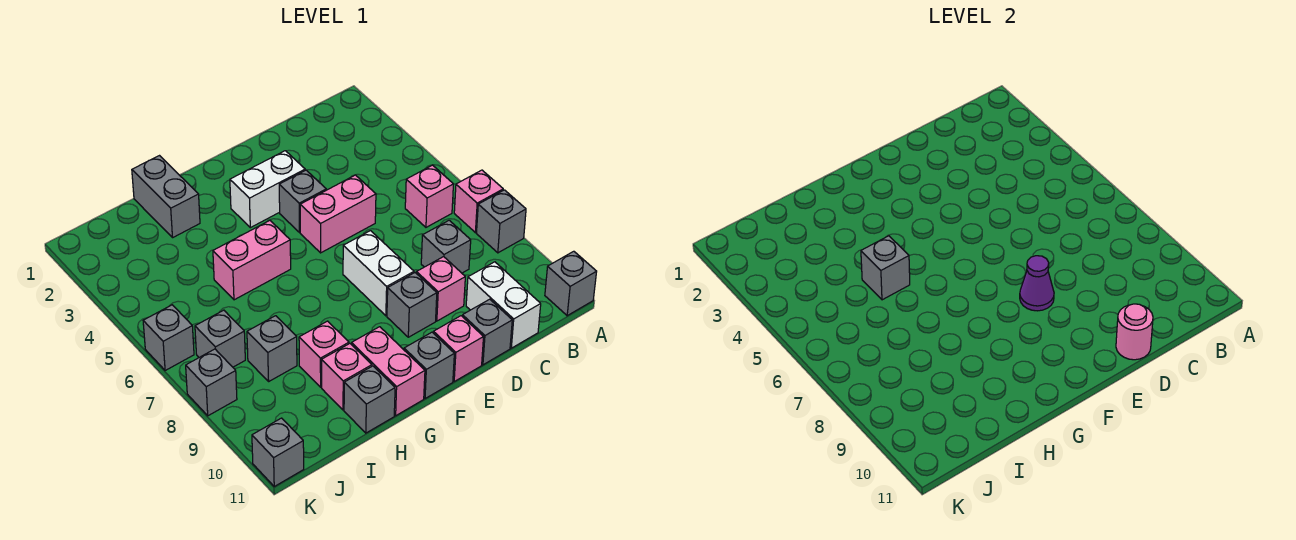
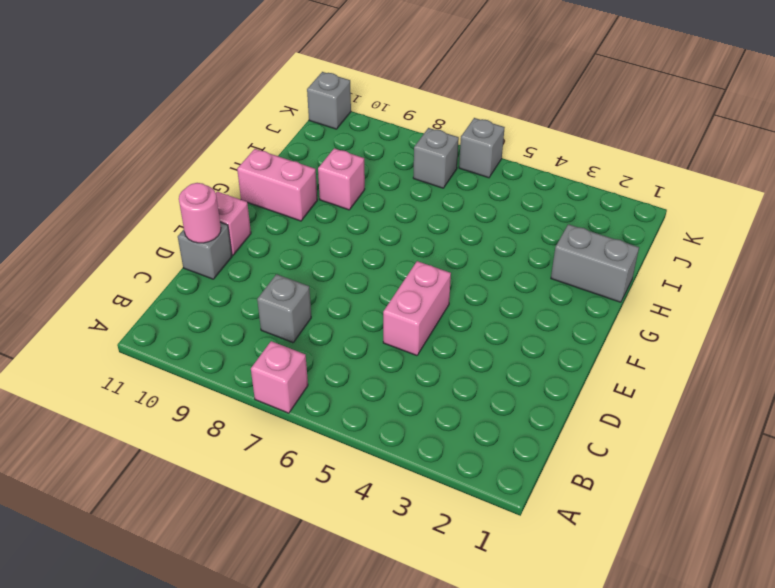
none -> grey brick A8 level 1
none -> grey brick A11 level 1
none -> pink brick B6 level 1

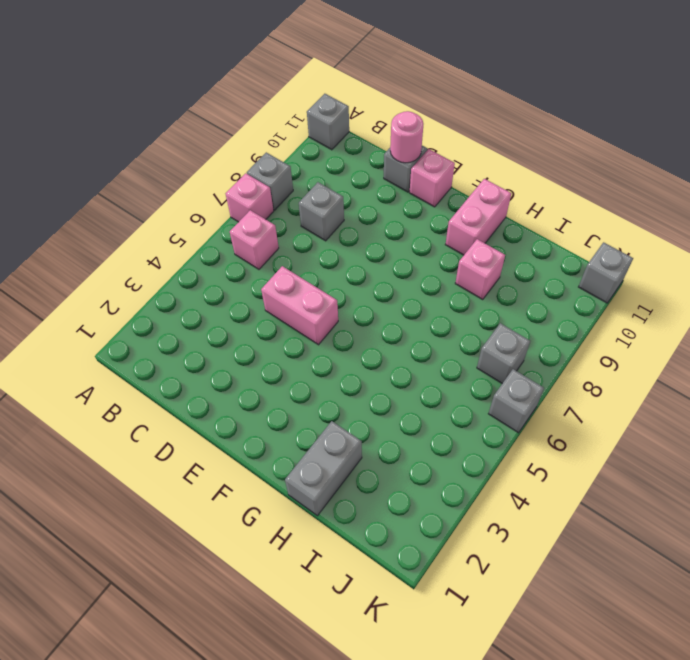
none -> white brick C10:C11 level 1
none -> pink brick D9 level 1
none -> white brick E3:F3 level 1

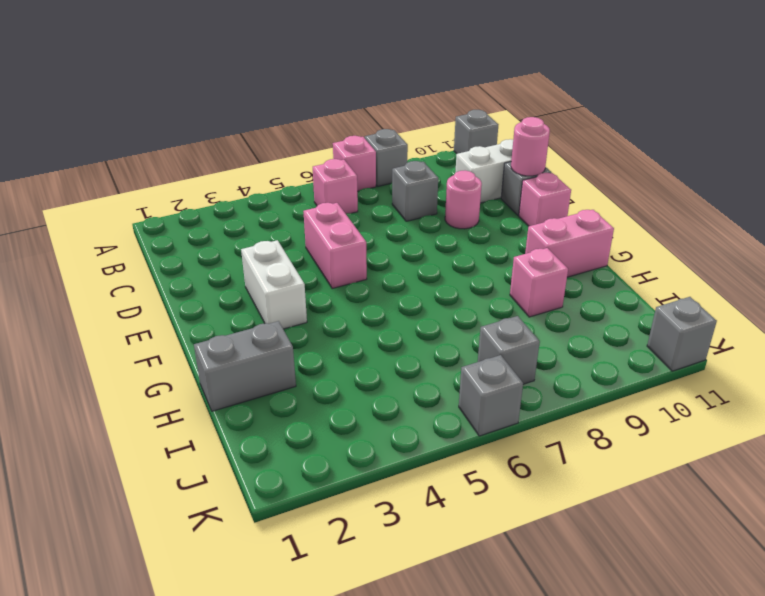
pink round brick D9 level 1 -> pink brick D9 level 1
none -> grey brick E4 level 1
none -> white brick E7:E8 level 1
none -> grey brick E9 level 1

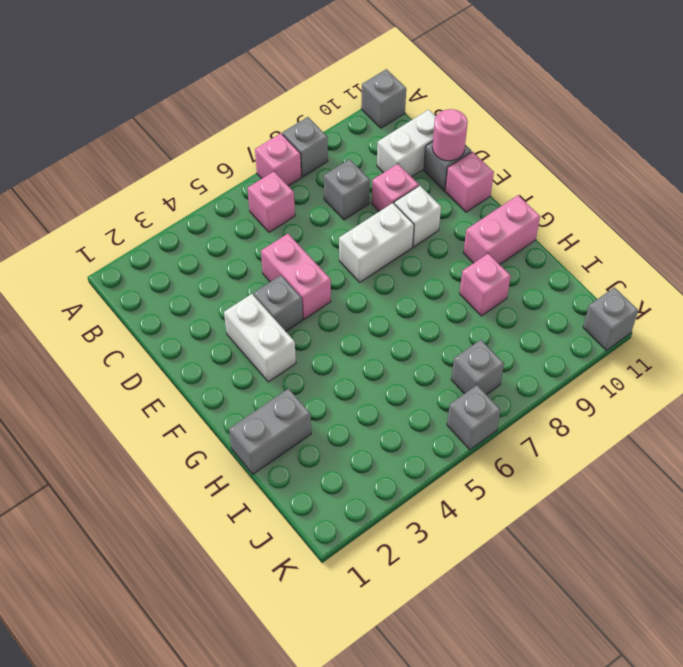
white brick E9 level 1 -> grey brick E9 level 1
none -> grey brick F11 level 1
none -> pink brick G5:H5 level 1
none -> pink brick H10 level 1

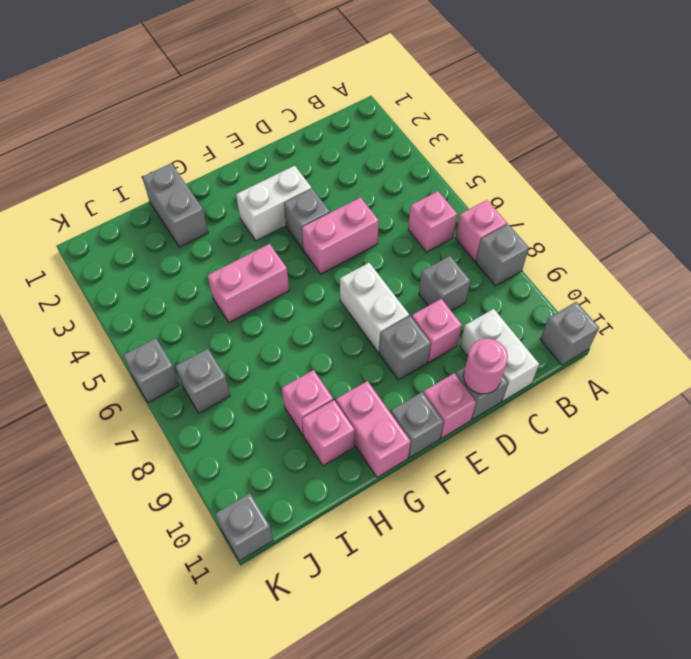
none -> grey brick H11 level 1
none -> grey brick I8 level 1
none -> grey brick K8 level 1

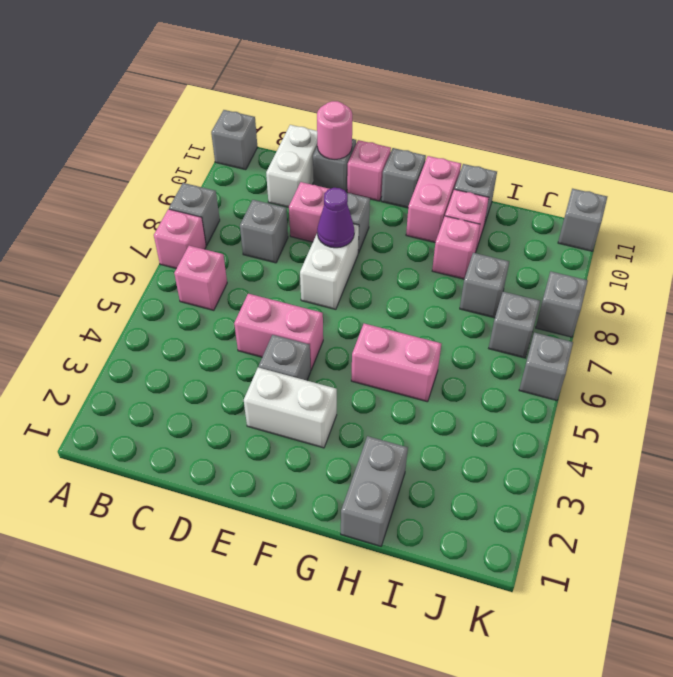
none -> grey brick H5 level 2

